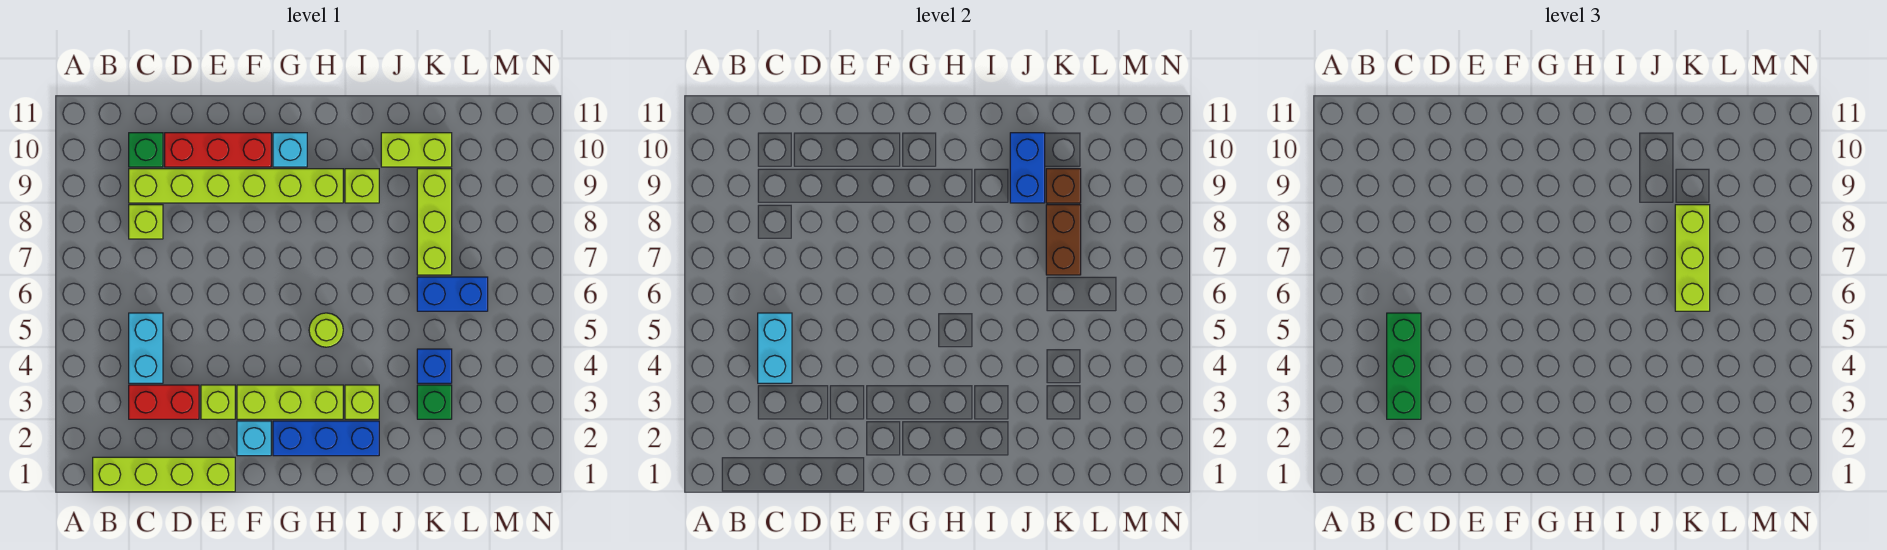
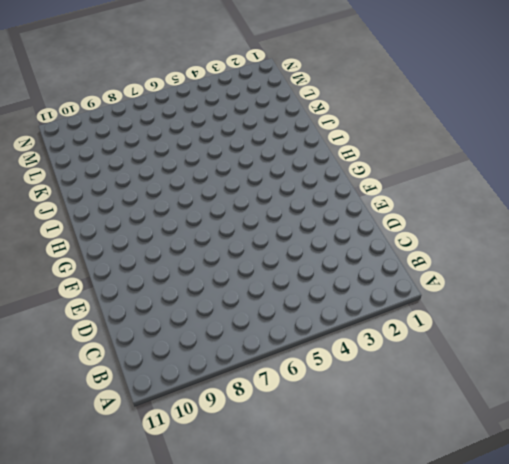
none -> lime brick B1:E1 level 1
none -> red brick C3:D3 level 1
none -> cyan brick C4:C5 level 1

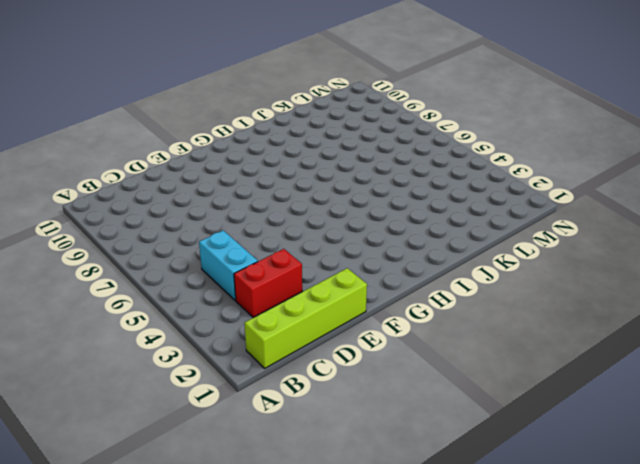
none -> lime brick C8 level 1
none -> lime brick C9:H9 level 1
none -> green brick C10 level 1

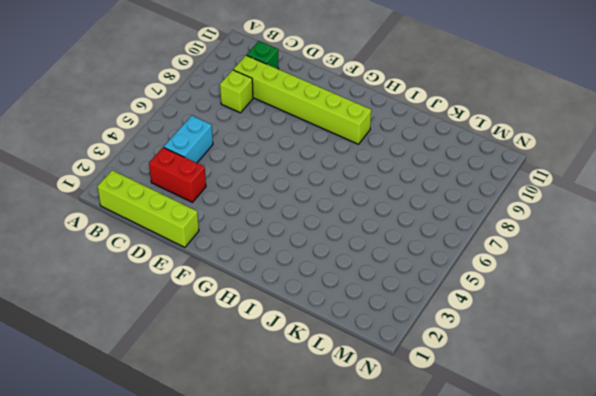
none -> red brick D10:F10 level 1
none -> lime brick E3 level 1
none -> cyan brick F2 level 1

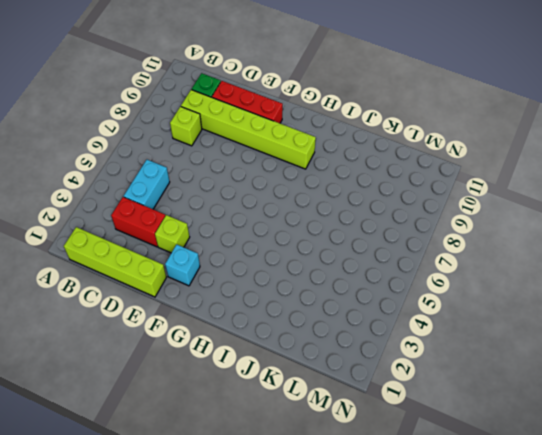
none -> lime brick F3:H3 level 1
none -> blue brick G2:I2 level 1
none -> cyan brick G10 level 1

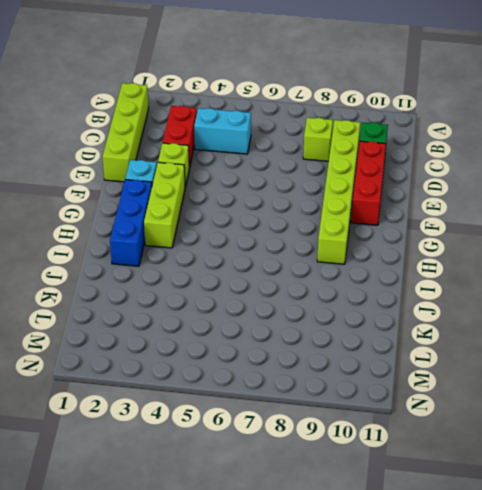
none -> cyan brick G10 level 1
none -> lime round brick H5 level 1
none -> lime brick I3 level 1

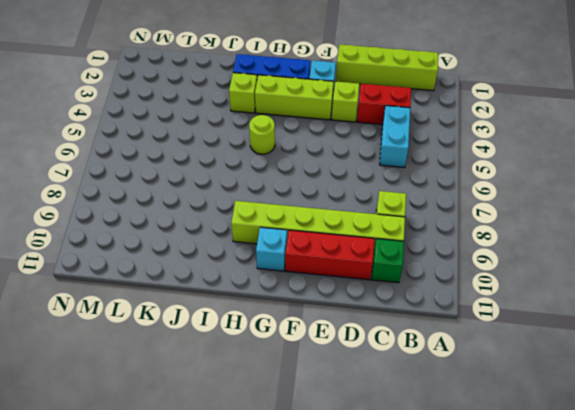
none -> lime brick I9 level 1
none -> lime brick J10:K10 level 1
none -> green brick K3 level 1

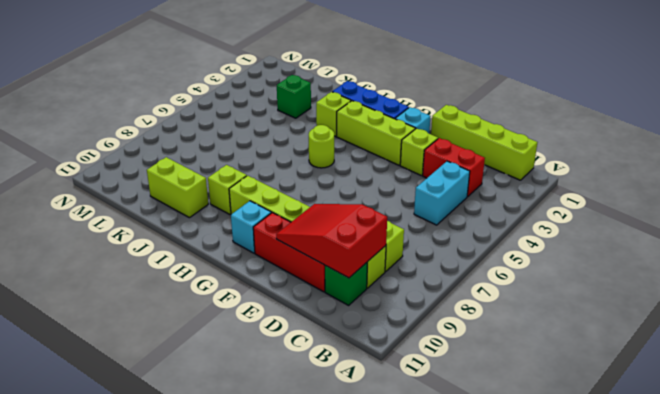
red slope C9:E10 level 2 top C -> none
none -> blue brick K4 level 1
none -> blue brick K6:L6 level 1
none -> lime brick K7:K9 level 1

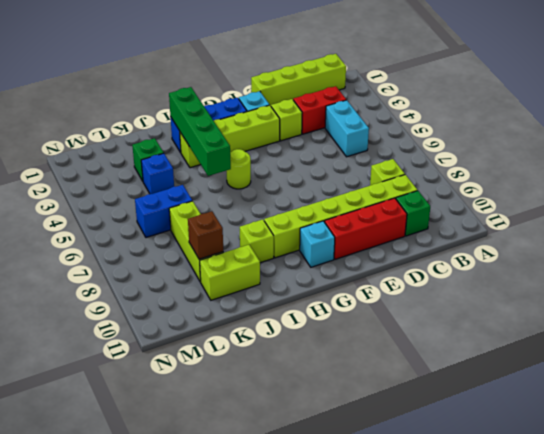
green brick I2:I5 level 2 -> none
none -> cyan brick C4:C5 level 2
none -> blue brick J9:J10 level 2
none -> brown brick K7:K8 level 2

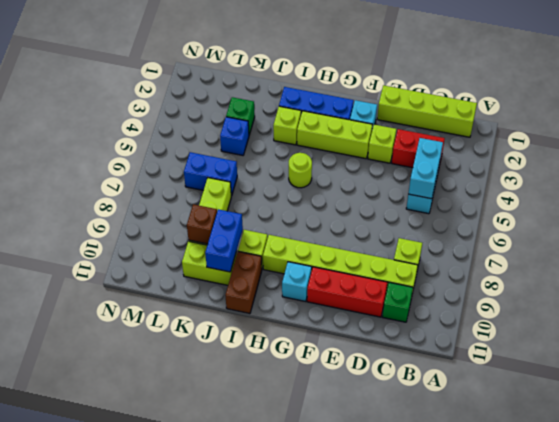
brown brick I10:I11 level 1 -> brown brick K7:K8 level 2
none -> green brick C3:C5 level 3
none -> lime brick K6:K8 level 3

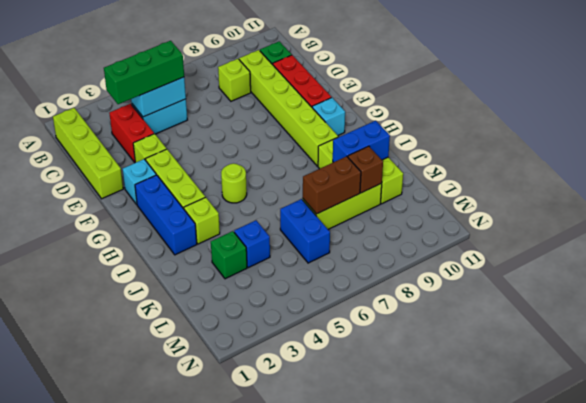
none -> lime brick K6:K8 level 3

